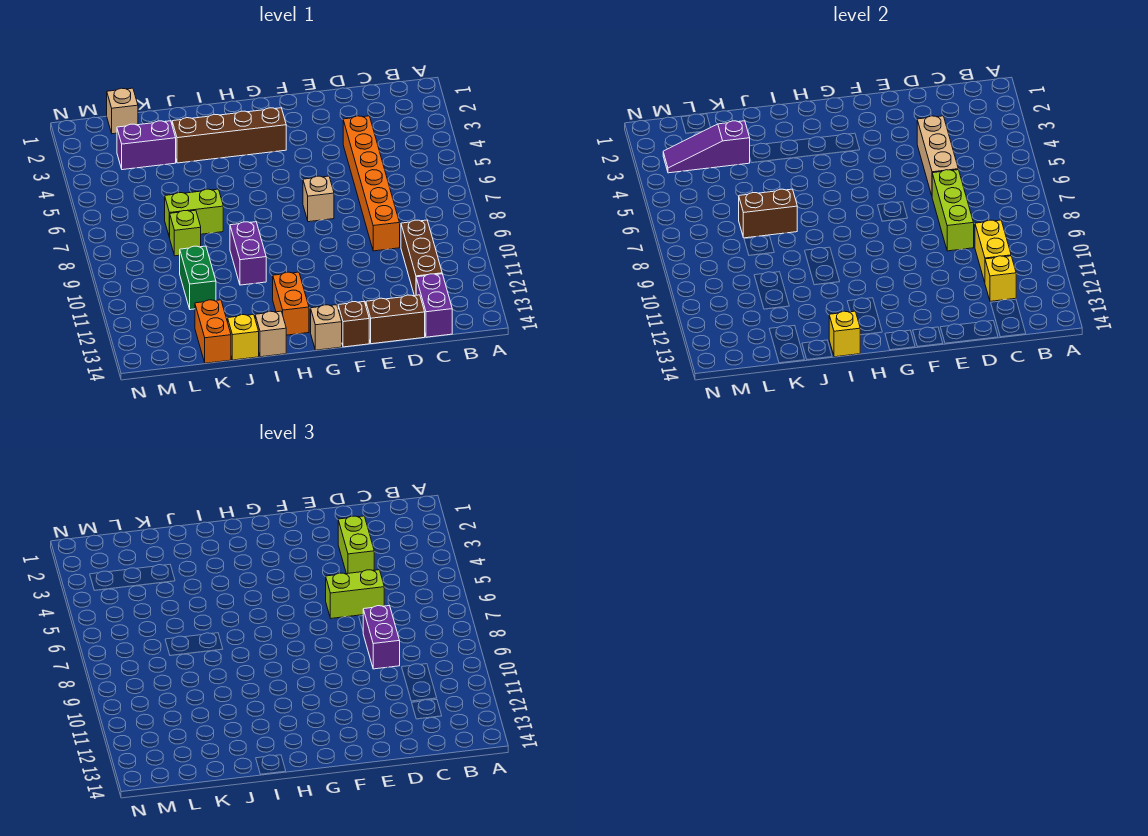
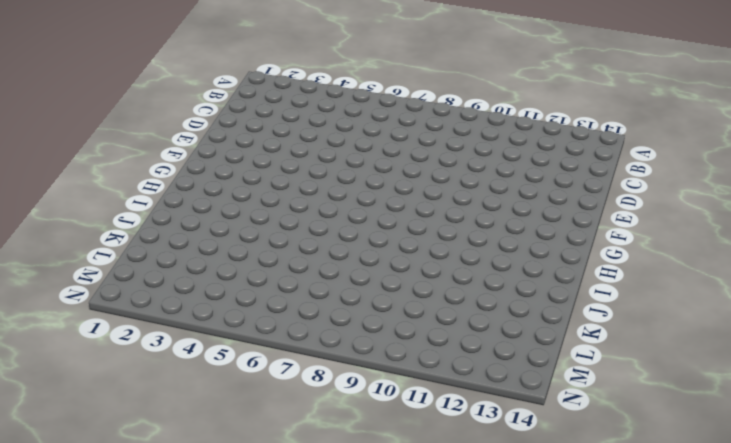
none -> brown brick C10:C12 level 1
none -> purple brick C13:C14 level 1
none -> orange brick D4:D9 level 1

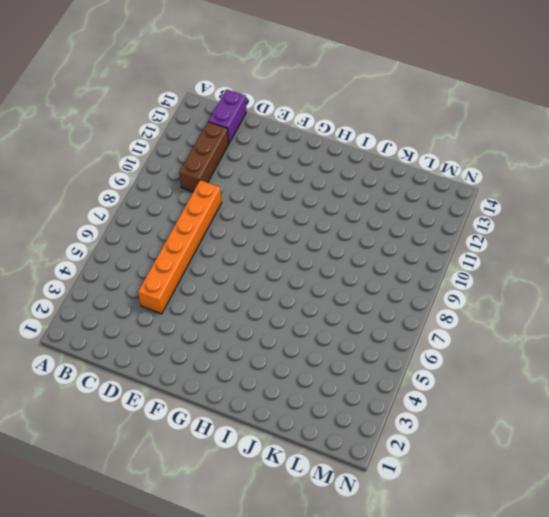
none -> brown brick D14:E14 level 1
none -> tan brick F7 level 1
none -> brown brick F14 level 1

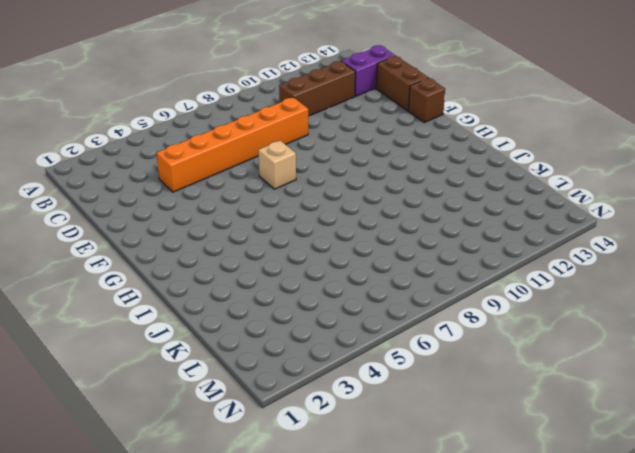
none -> brown brick G3:J3 level 1
none -> tan brick G14 level 1
none -> orange brick H12:H13 level 1

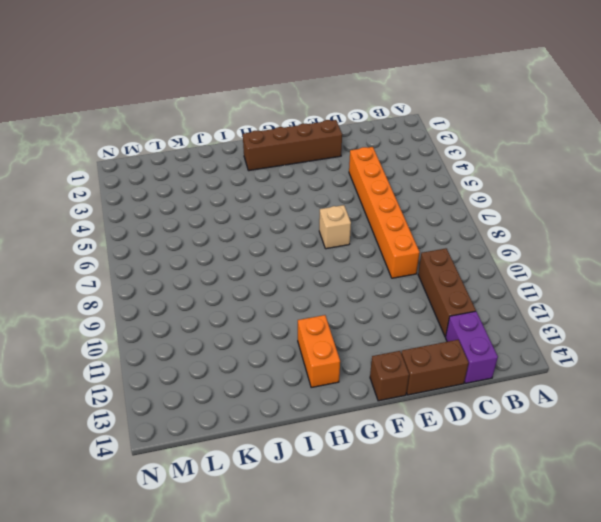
brown brick E2:H2 level 1 -> brown brick G3:J3 level 1
none -> tan brick G14 level 1
none -> purple brick I9:I10 level 1
none -> tan brick I14 level 1

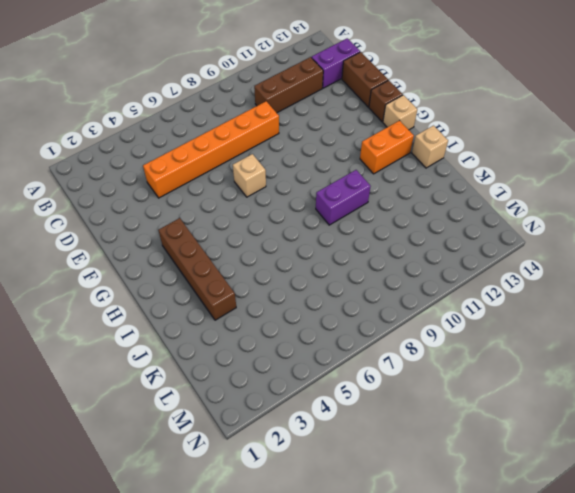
none -> lime brick J7:K7 level 1
none -> yellow brick J14 level 1
none -> purple brick K3:L3 level 1

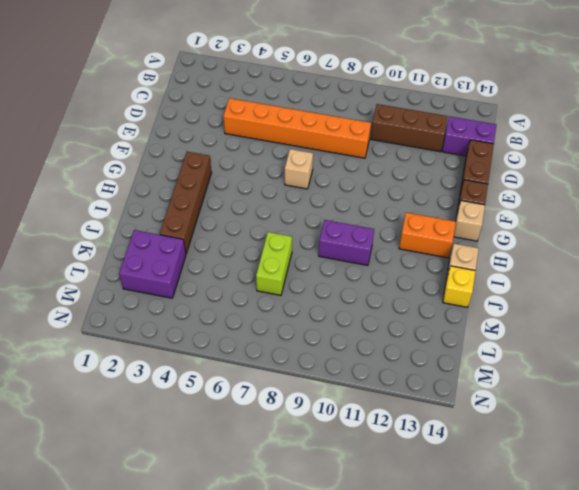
purple brick K2:L3 level 1 -> purple brick K3:L3 level 1
none -> lime brick K8 level 1
none -> green brick K10:K11 level 1
none -> orange brick K13:K14 level 1

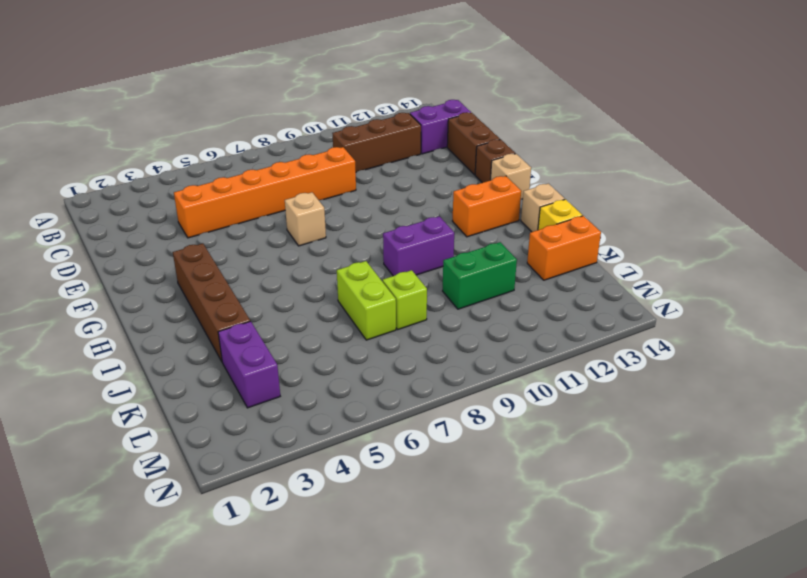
none -> tan brick L1 level 1
none -> yellow brick C10:C11 level 2
none -> yellow brick C12 level 2

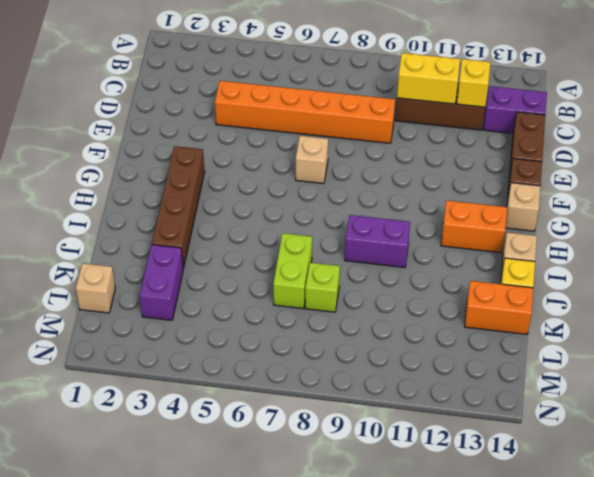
none -> green brick K10:K11 level 1
none -> tan brick D4:D6 level 2
none -> lime brick D7:D9 level 2

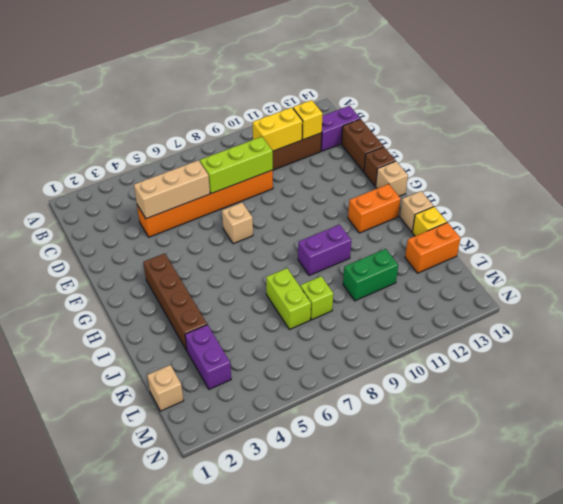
none -> yellow brick I14 level 2
none -> brown brick J7:K7 level 2
none -> purple slope K3:M3 level 2 top K

